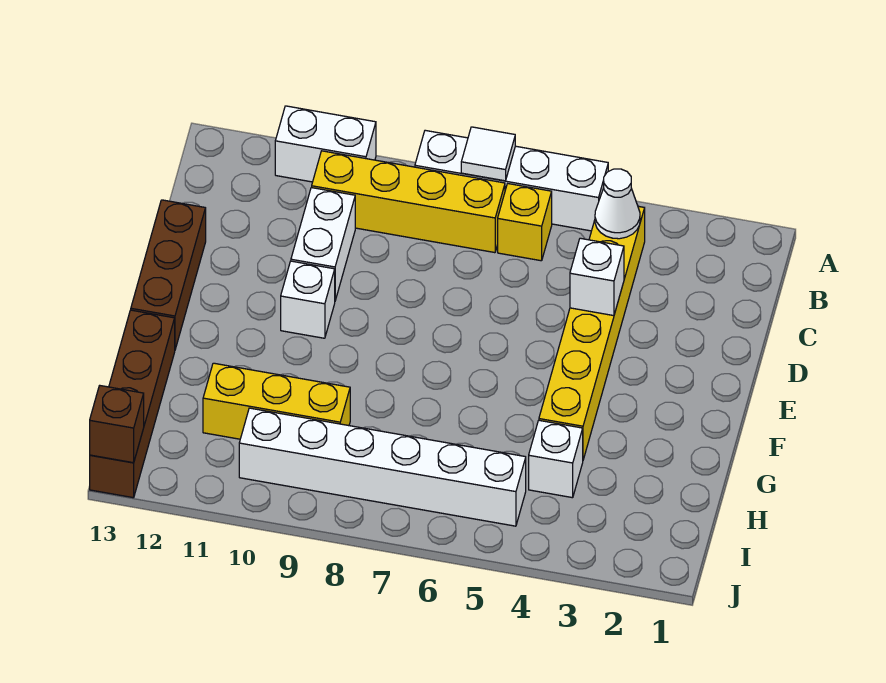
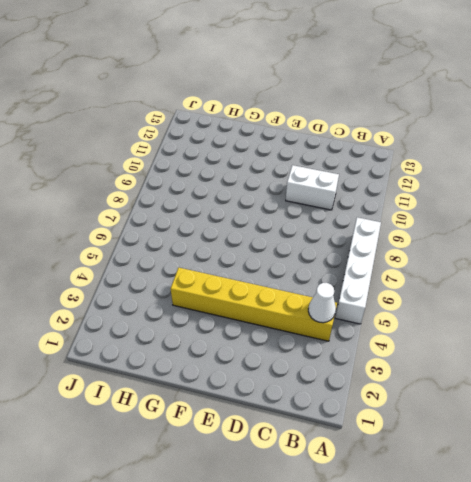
none -> white brick A10:A11 level 1
none -> yellow brick B6 level 1
none -> yellow brick B7:B10 level 1

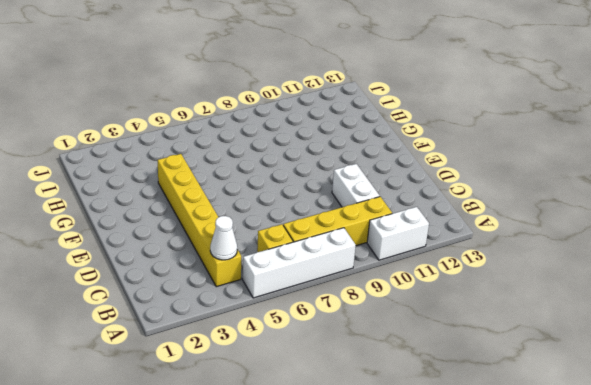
none -> brown brick D13:F13 level 1
none -> white brick E10 level 1
none -> brown brick G13:J13 level 1

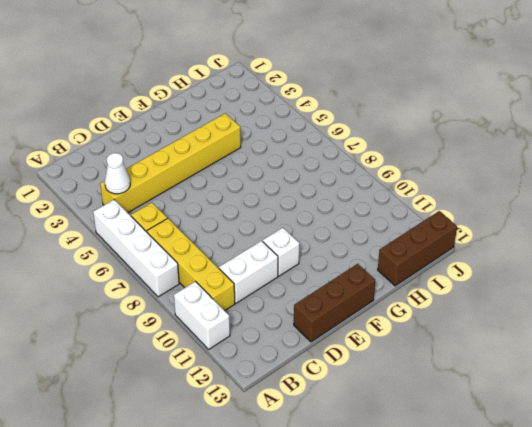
brown brick H13:J13 level 1 -> brown brick G13:J13 level 1
none -> white brick H4 level 1
none -> yellow brick H9:H11 level 1
none -> white brick I5:I10 level 1

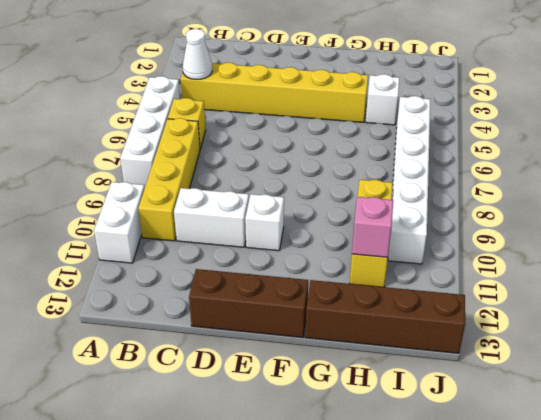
pink brick H11 level 2 -> none
none -> white tile A7 level 2
none -> white brick D4 level 2
none -> brown brick J13 level 2

